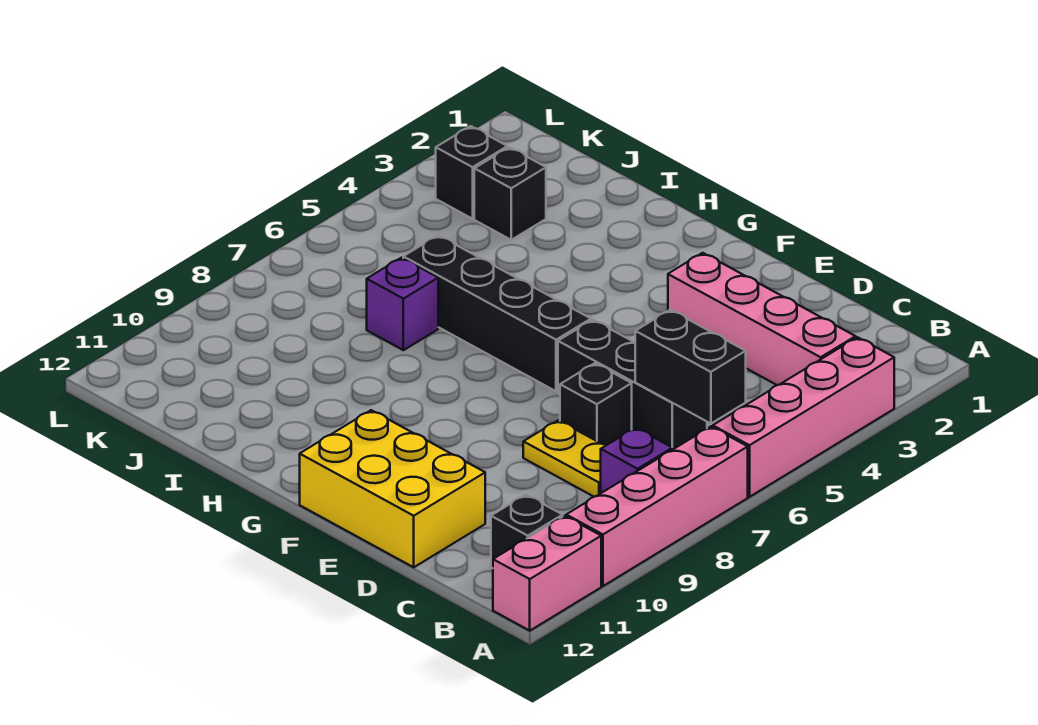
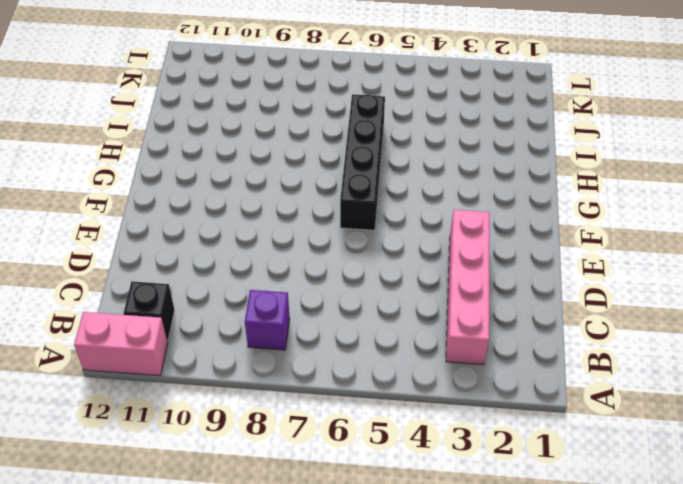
none -> pink brick A3:A6 level 1
none -> pink brick A7:A10 level 1
none -> black brick C6:E6 level 1

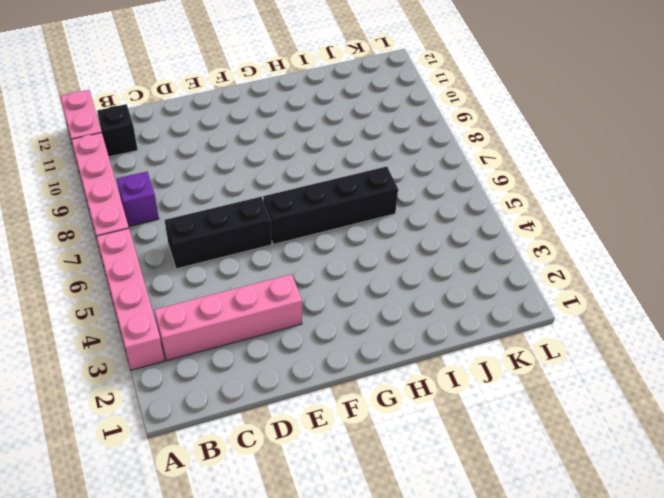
none -> yellow plate C8:D8 level 1
none -> black brick D7 level 1
none -> yellow brick D11:F12 level 1

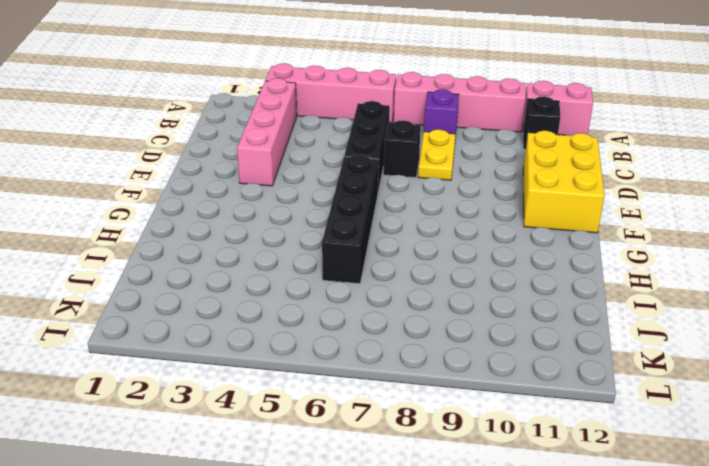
none -> purple brick I7 level 1
none -> black brick J3 level 1
none -> black brick K3 level 1

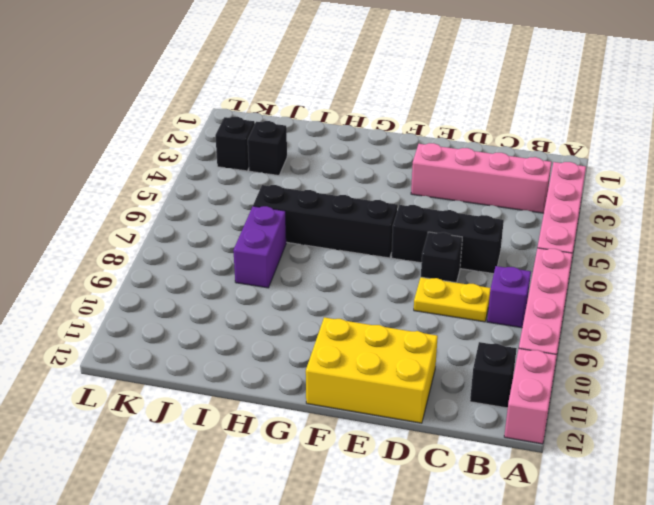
purple brick I7:I8 level 1 -> purple brick I7 level 1
none -> black brick B6:C6 level 2

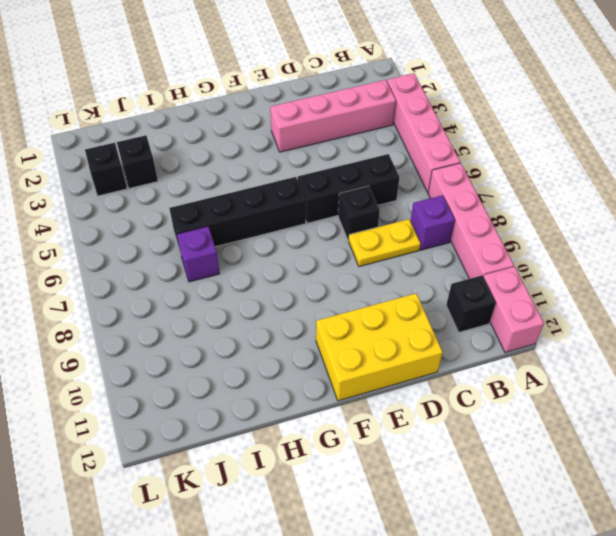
none -> black brick B6:C6 level 2

